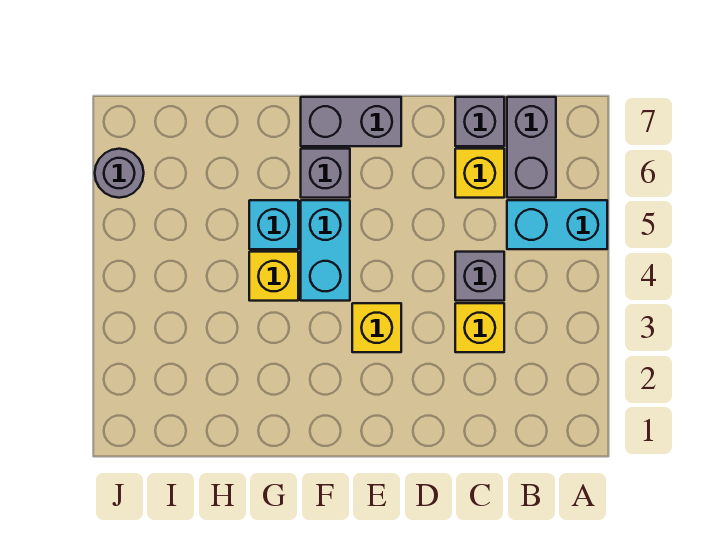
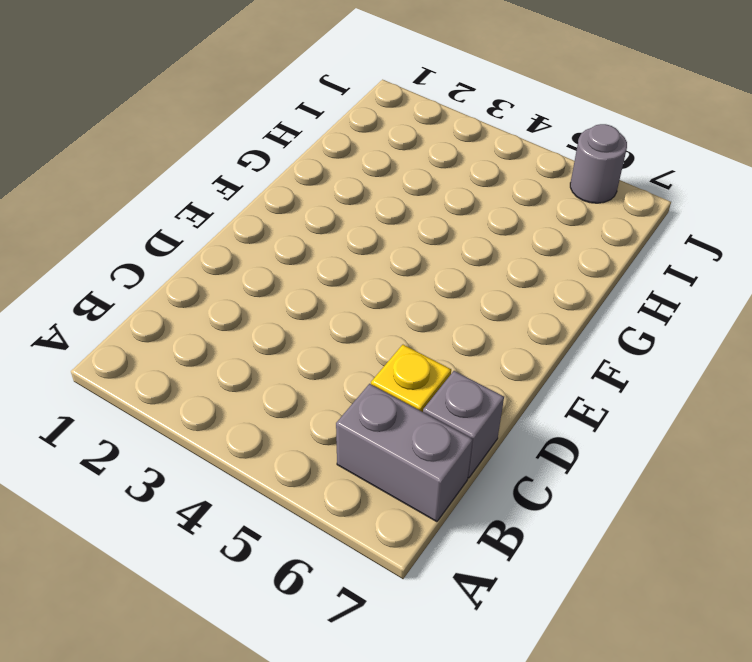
none -> cyan brick A5:B5 level 1
none -> yellow brick C3 level 1
none -> grey brick C4 level 1

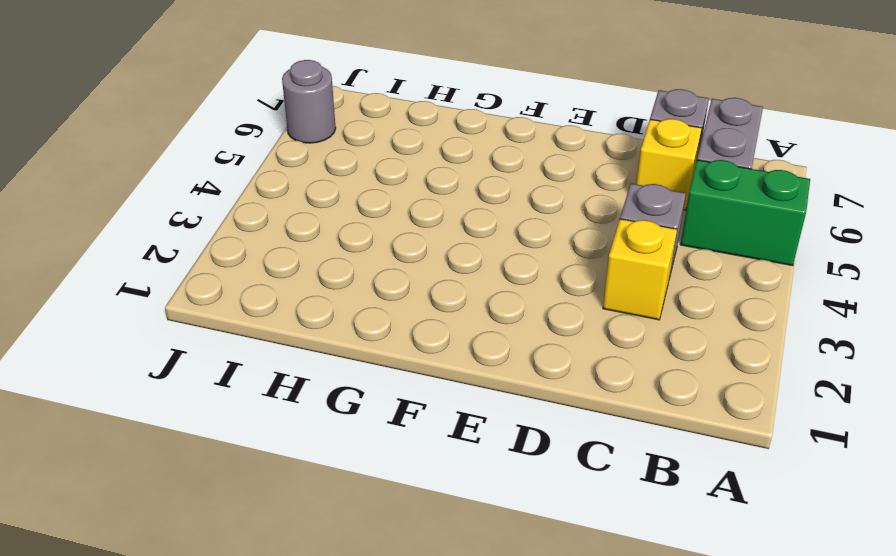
green brick A5:B5 level 1 -> cyan brick A5:B5 level 1
none -> yellow brick E3 level 1
none -> grey brick E7:F7 level 1
none -> cyan brick F4:F5 level 1

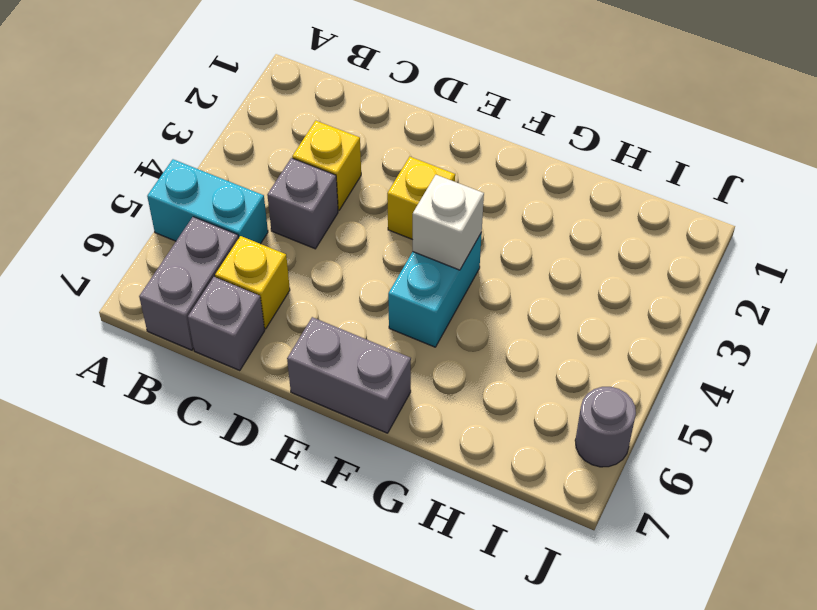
white brick F4 level 2 -> none
none -> grey brick F6 level 1
none -> yellow brick G4 level 1
none -> cyan brick G5 level 1

